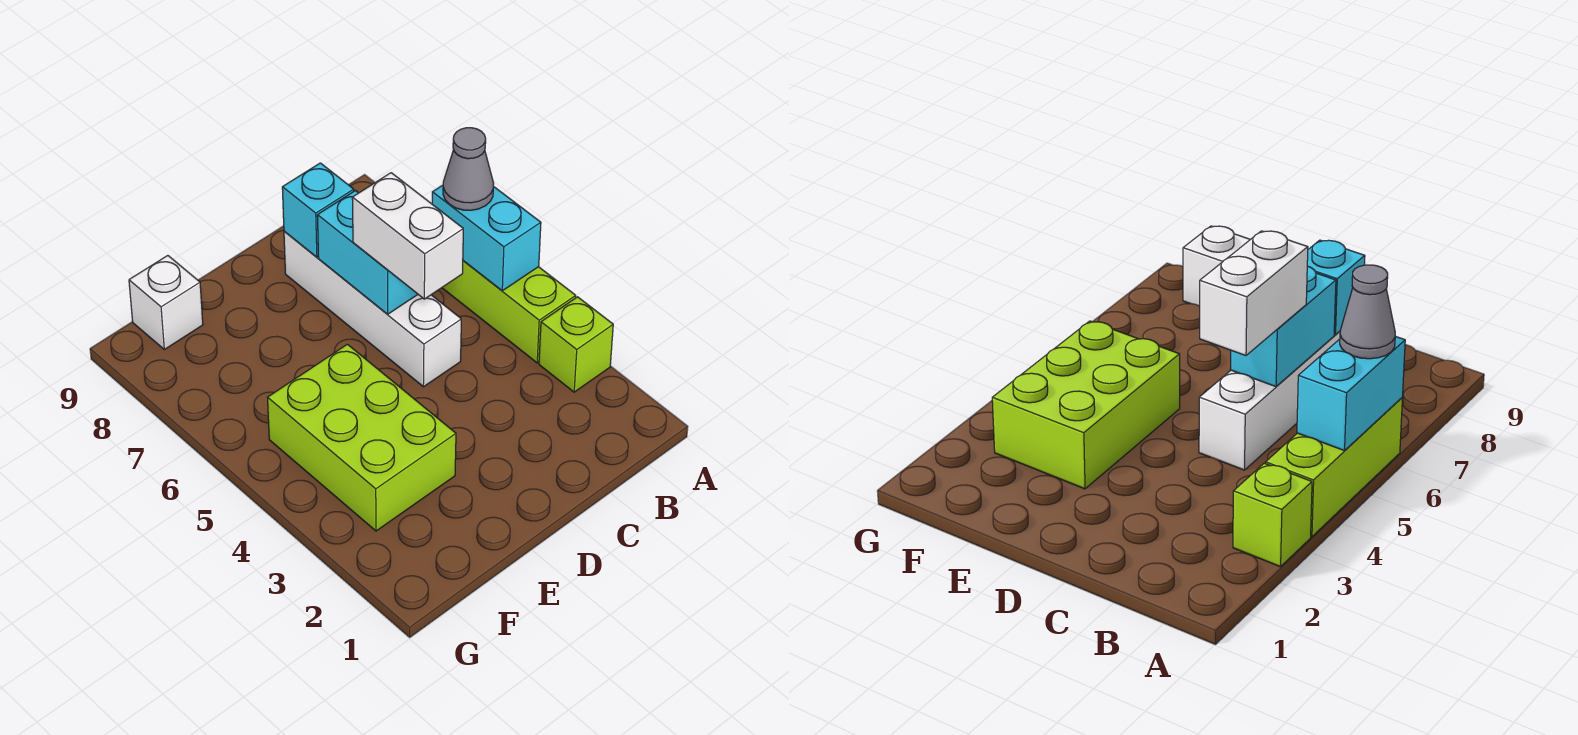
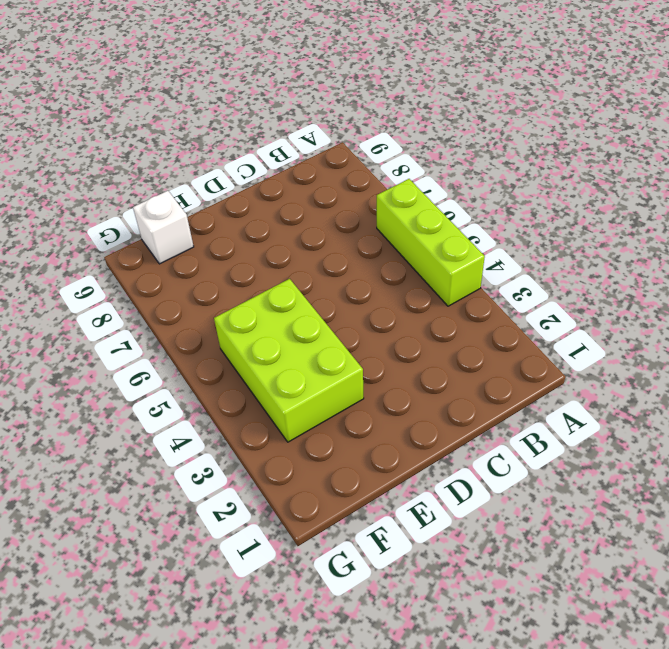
none -> lime brick A3 level 1
none -> white brick C5:C8 level 1

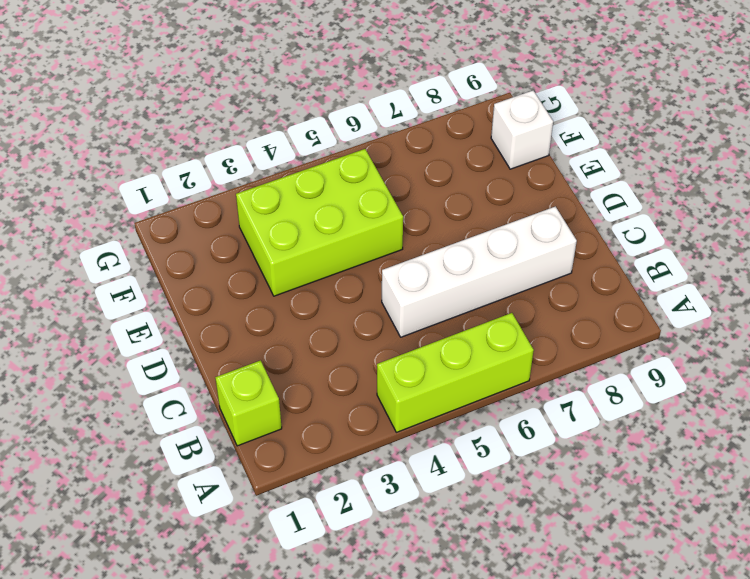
lime brick B1 level 1 -> lime brick A3 level 1
none -> cyan brick A5:A6 level 2
none -> cyan brick C6:C7 level 2

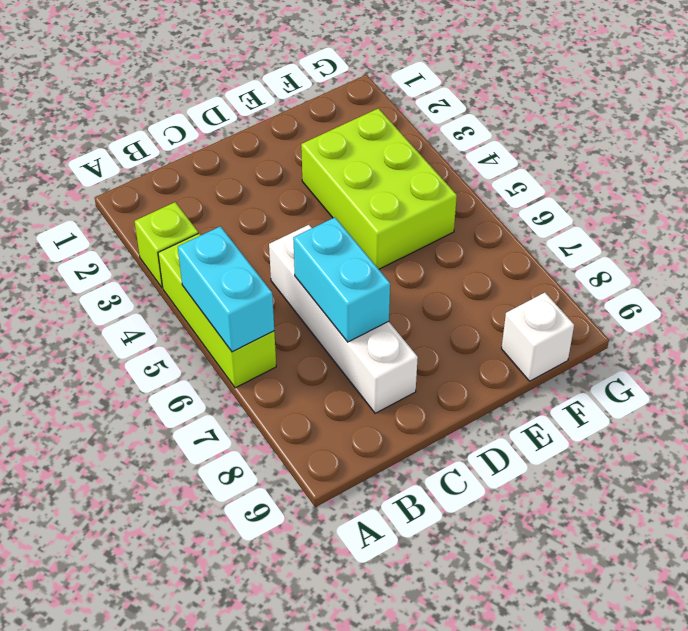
none -> cyan brick C8 level 2
none -> grey cone A6 level 3

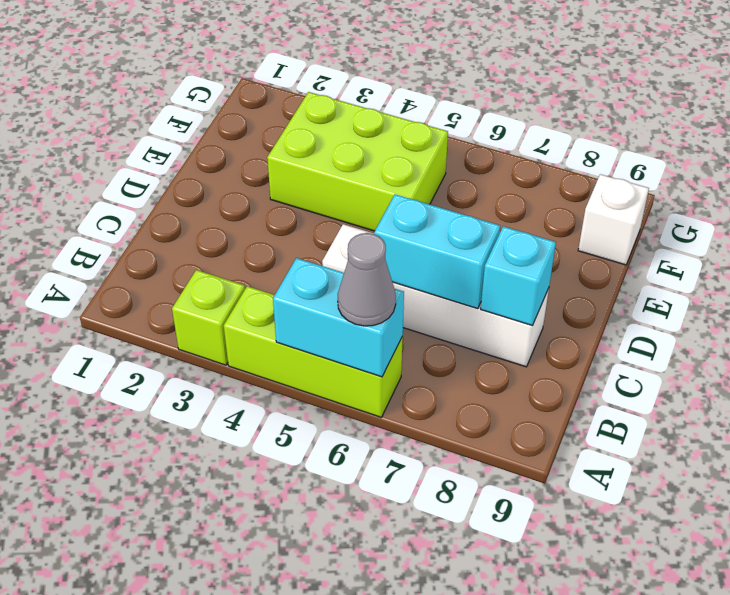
none -> white brick C5:C6 level 3

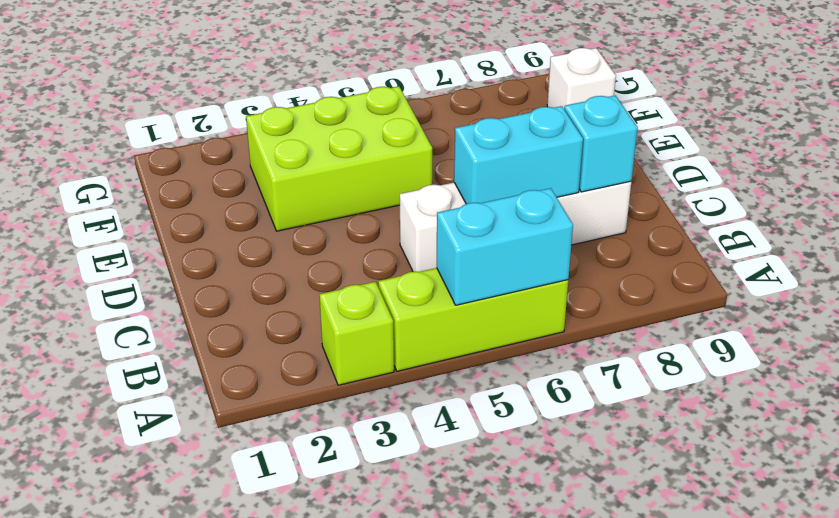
none -> grey cone A6 level 3
none -> white brick C5:C6 level 3

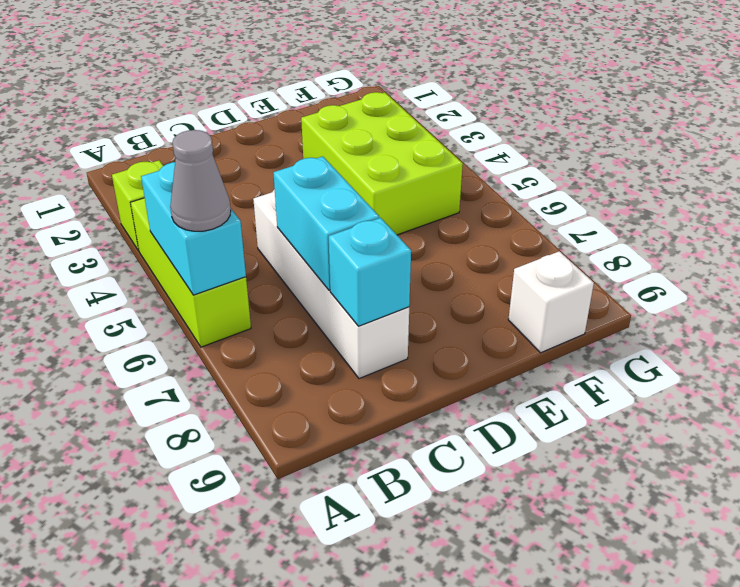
none -> white brick C5:C6 level 3

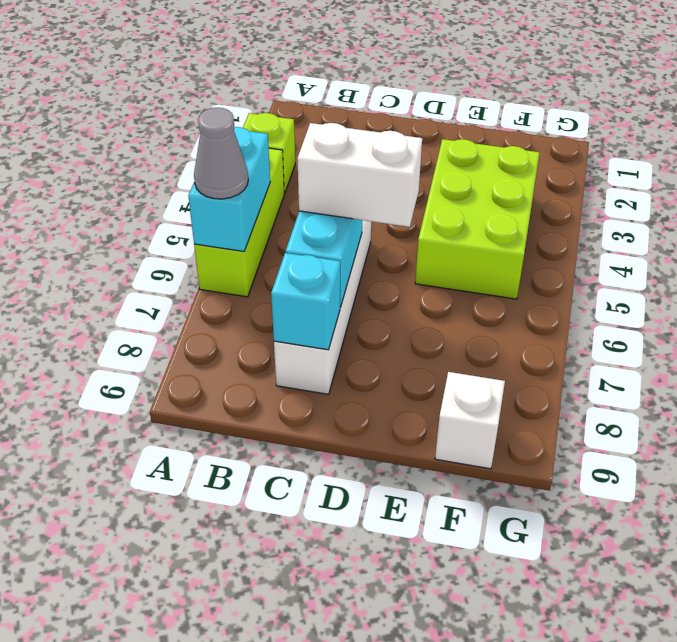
white brick C6:D6 level 3 -> white brick C5:C6 level 3

